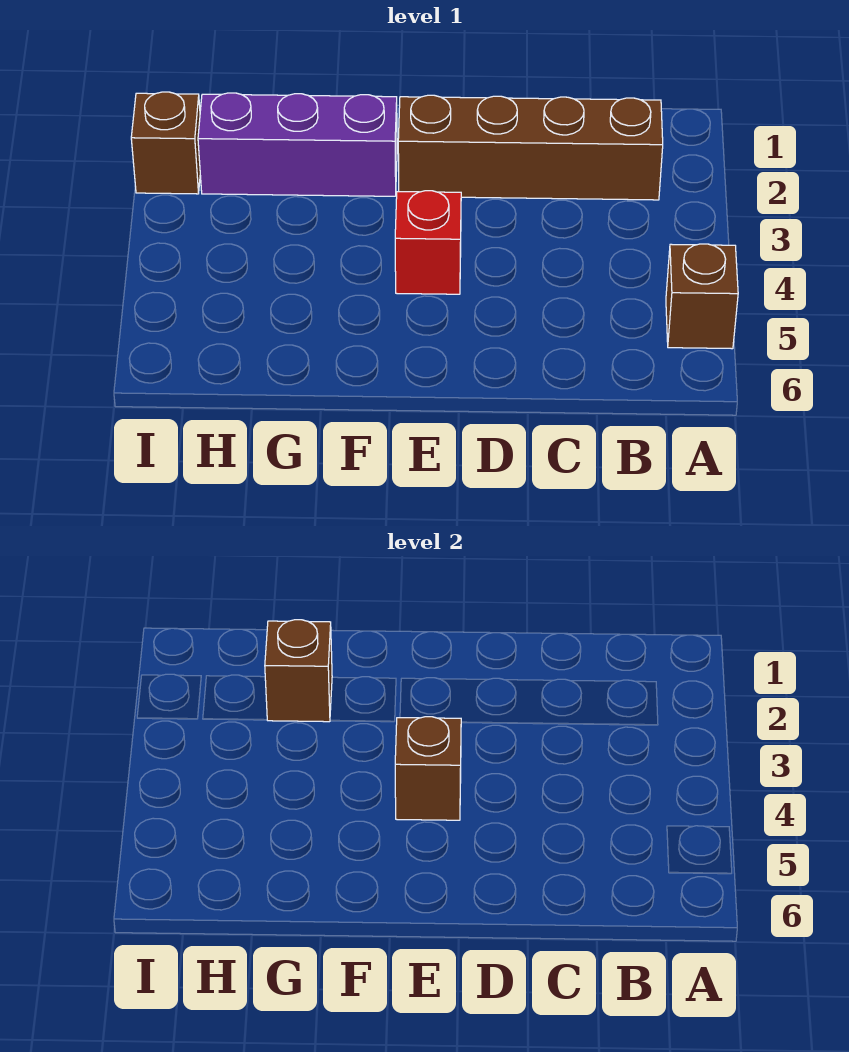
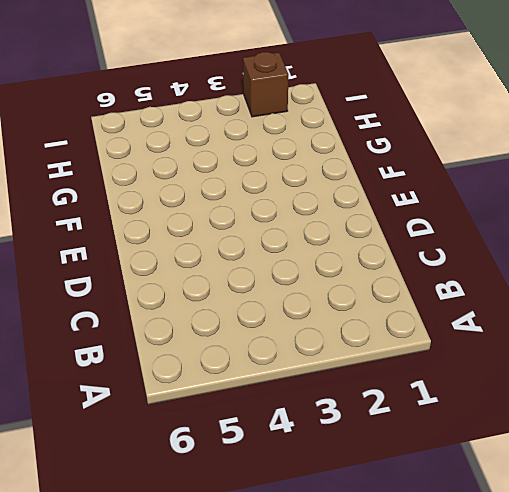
none -> brown brick A5 level 1
none -> brown brick B2:E2 level 1

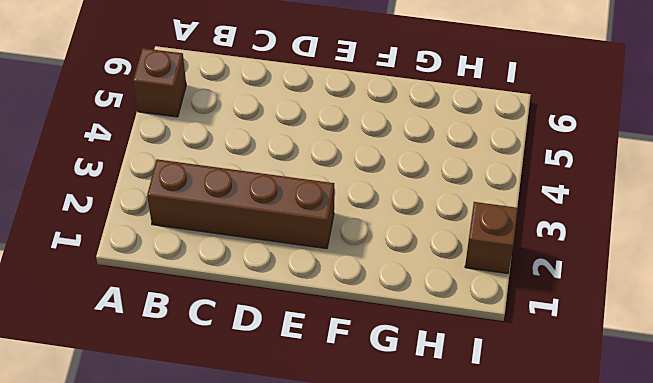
none -> red brick E4 level 1
none -> purple brick F2:H2 level 1

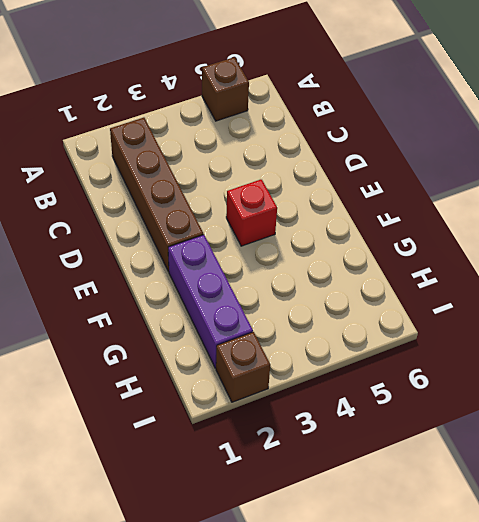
none -> brown brick E4 level 2
none -> brown brick G2 level 2

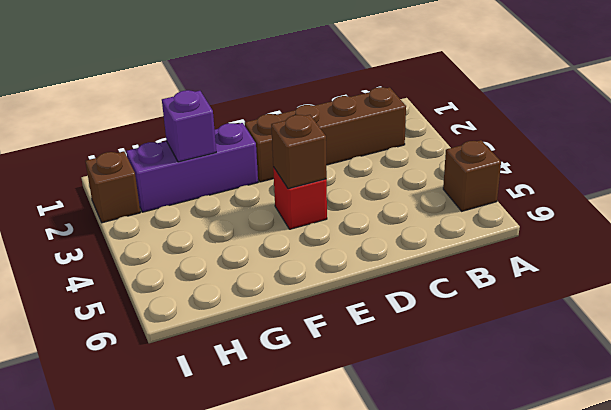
purple brick G2 level 2 -> brown brick G2 level 2

